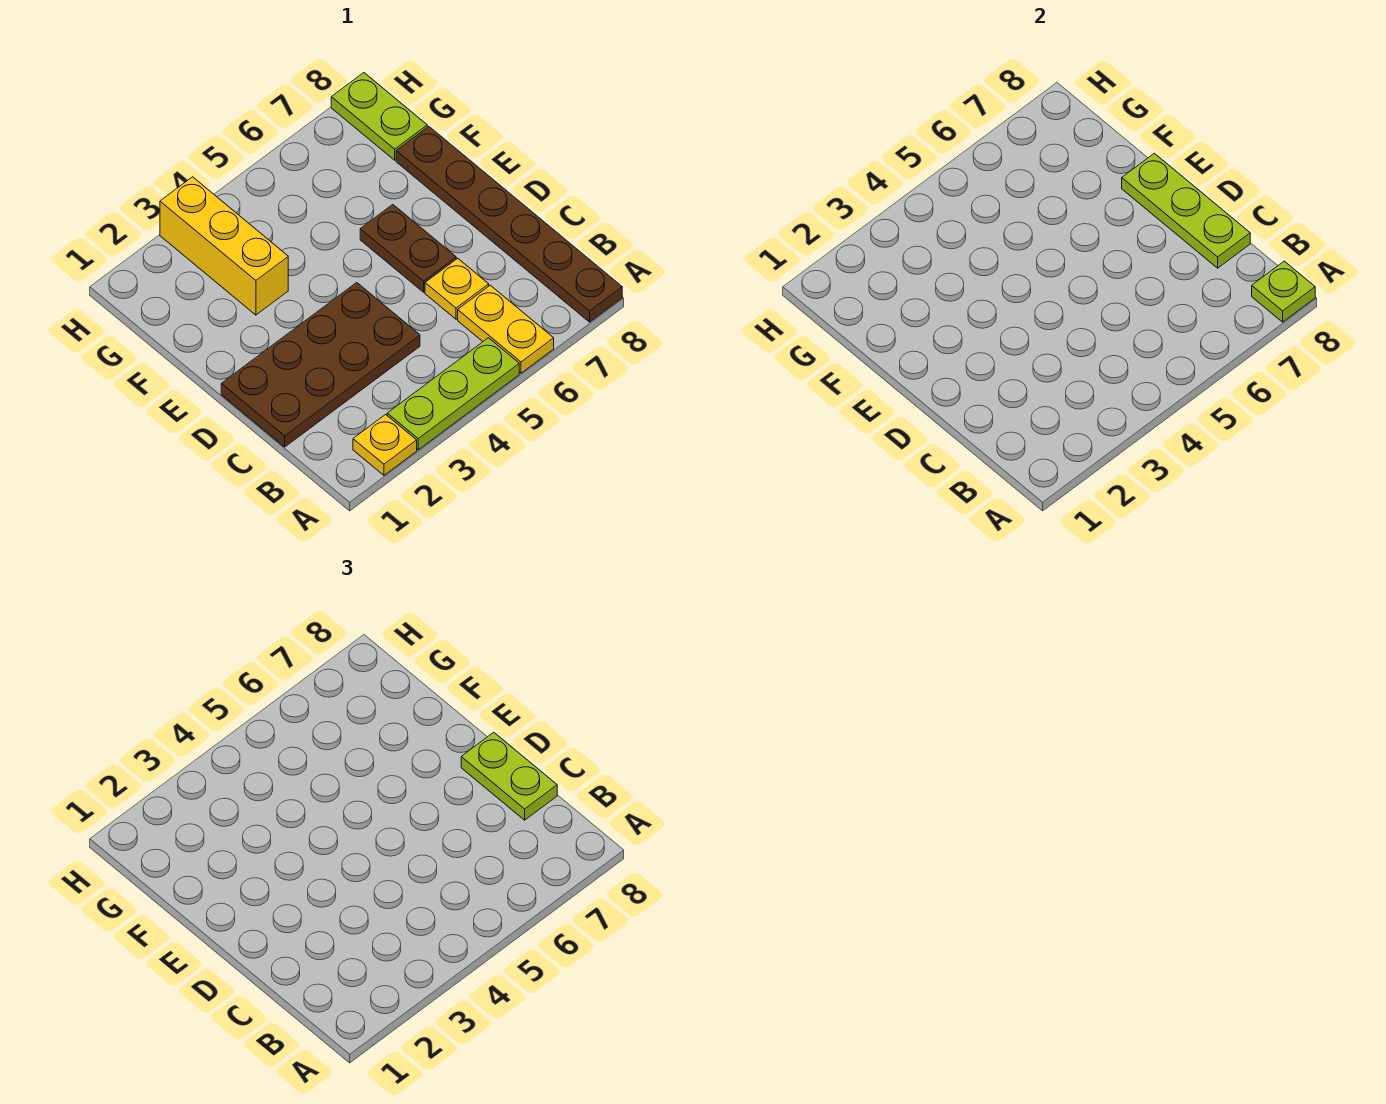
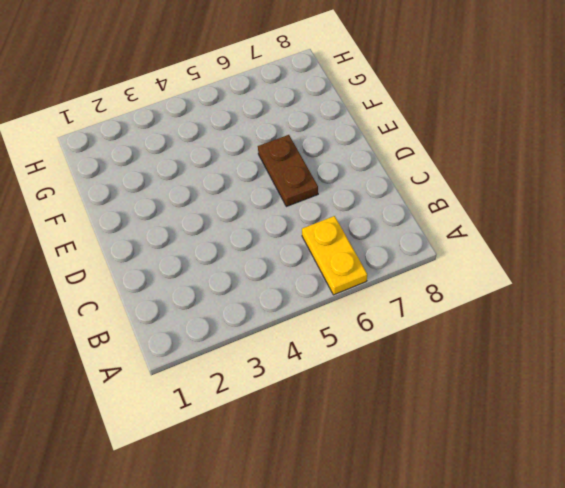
none -> yellow plate A2 level 1
none -> lime plate A3:A5 level 1
none -> brown plate A8:F8 level 1

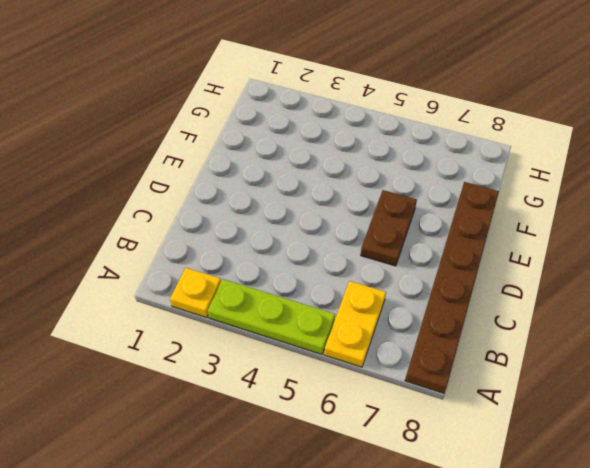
none -> brown plate C1:D4 level 1
none -> yellow plate C6 level 1
none -> yellow brick F3:H3 level 1

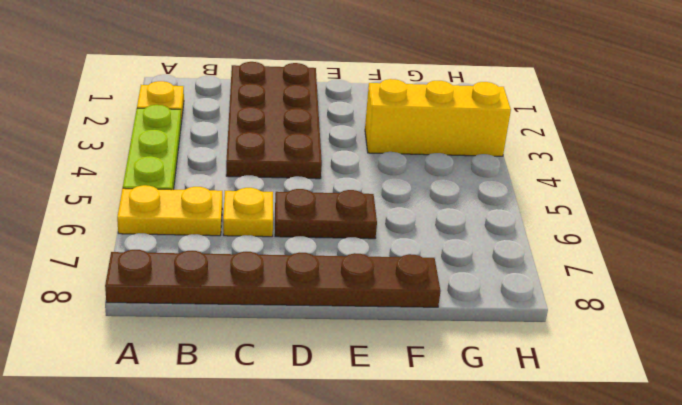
none -> lime plate G8:H8 level 1
none -> lime plate A8 level 2
none -> lime plate C8:E8 level 2

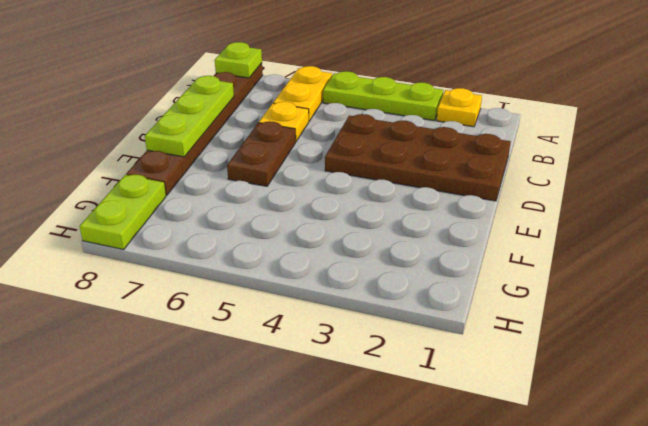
none -> yellow brick F3:H3 level 1
none -> lime plate C8:D8 level 3

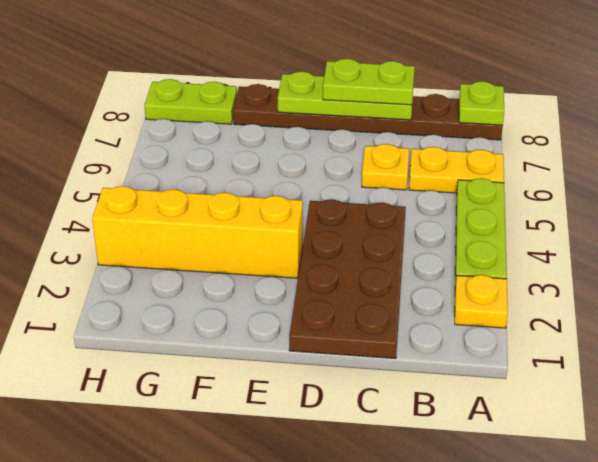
yellow brick E3:H3 level 1 -> yellow brick F3:H3 level 1
none -> brown plate D6:E6 level 1

